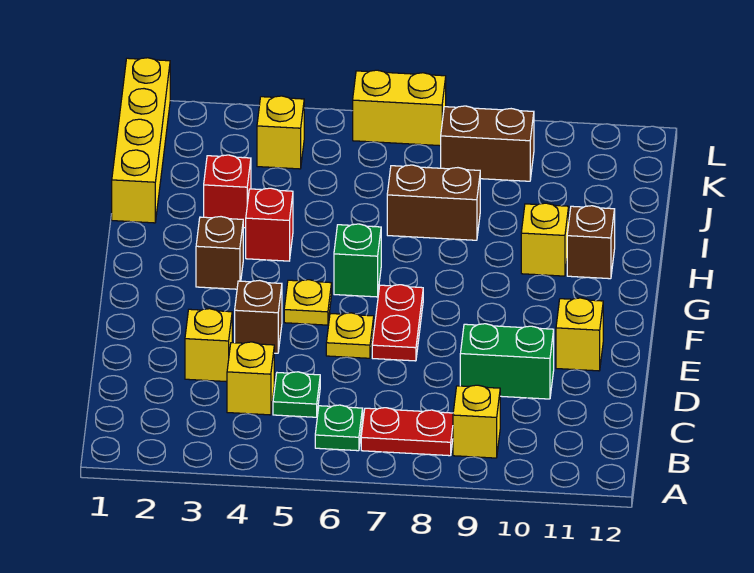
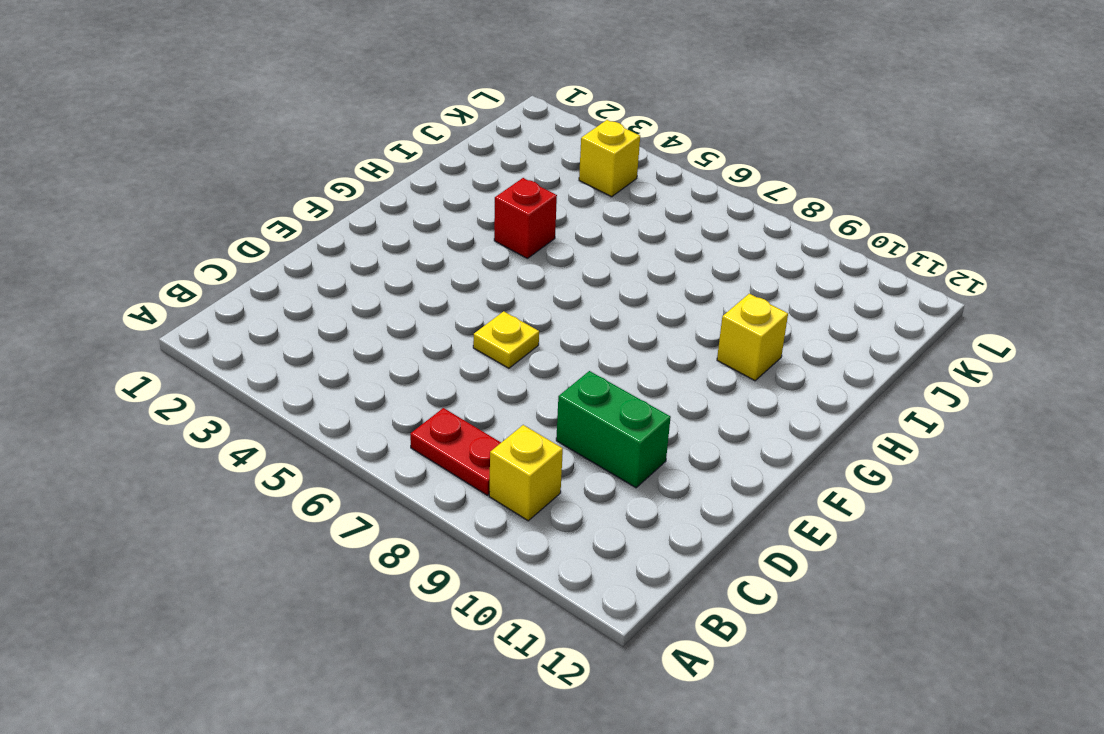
none -> green plate B6 level 1
none -> yellow brick C4 level 1
none -> green plate C5 level 1

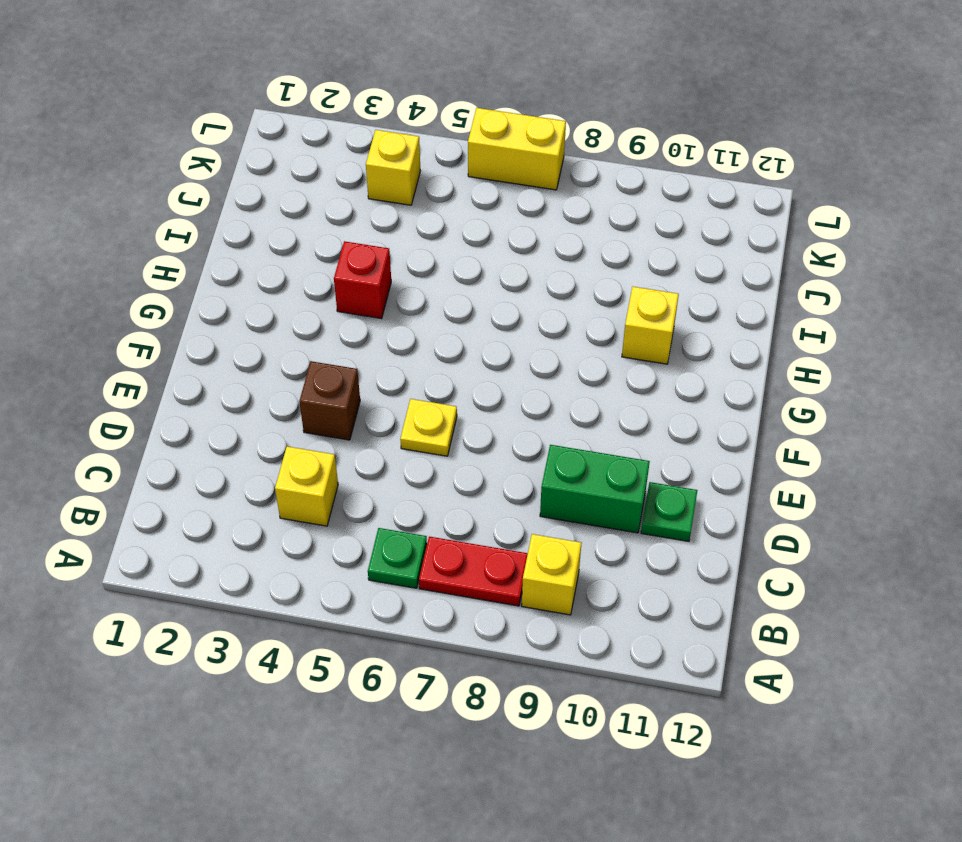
green plate D11 level 1 -> green plate C5 level 1
none -> yellow brick D3 level 1
none -> red plate E7:F7 level 1
none -> yellow brick E11 level 1

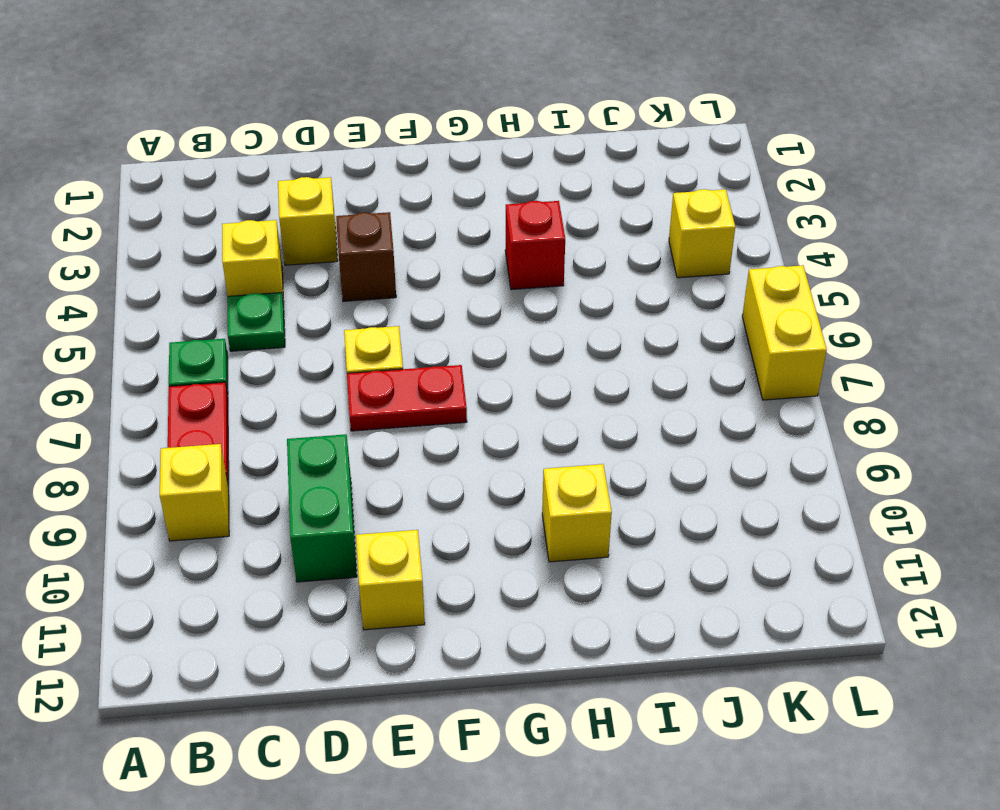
none -> yellow plate F5 level 1
none -> brown brick G3 level 1
none -> green brick G6 level 1

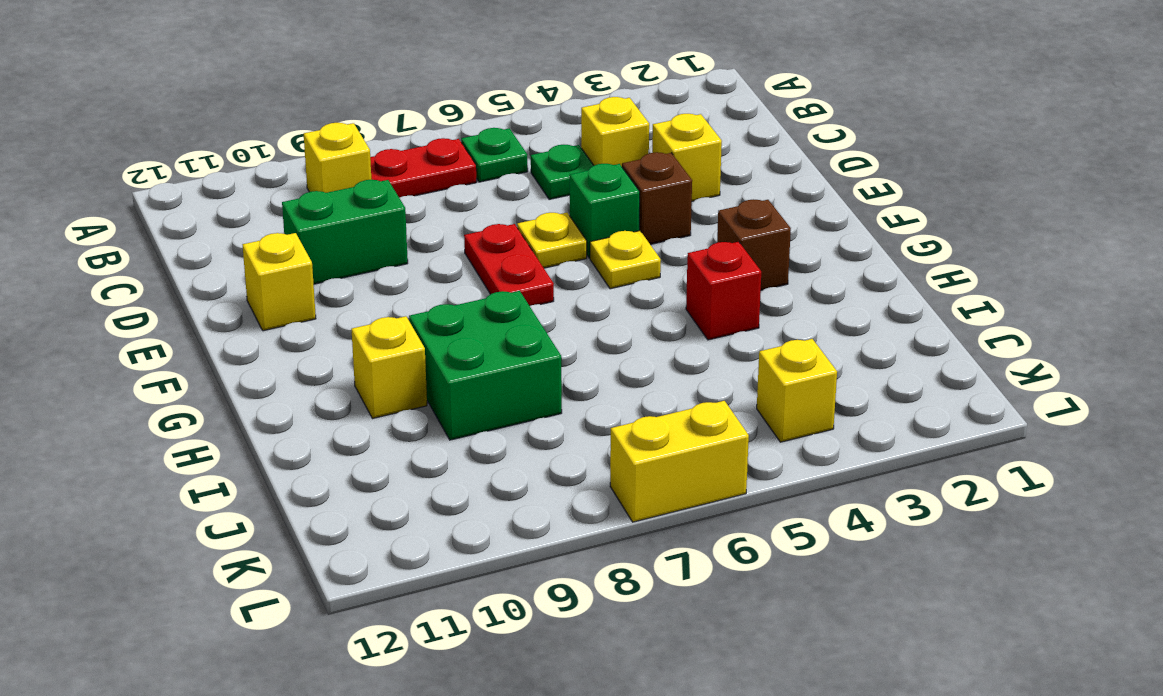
green brick E5 level 1 -> green brick G6 level 1
green brick H8:I9 level 1 -> brown brick I7:I8 level 1
none -> brown brick H11 level 1
none -> yellow brick I1:L1 level 1
none -> red brick I3 level 1

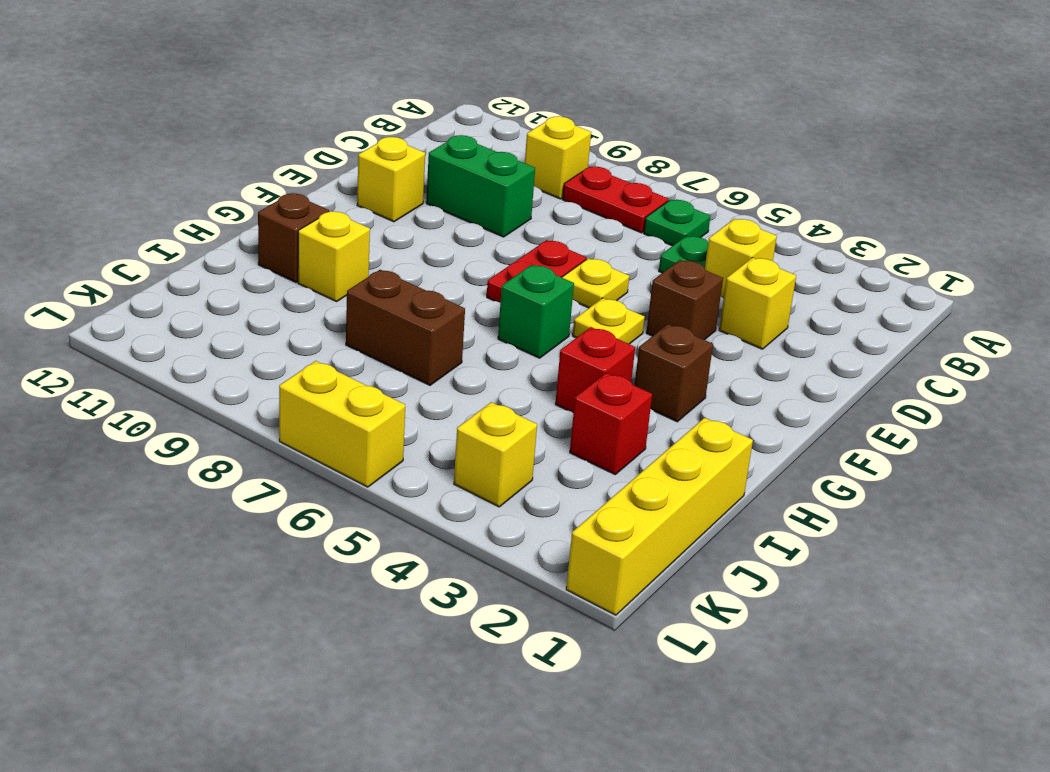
none -> brown brick K8:K9 level 1

